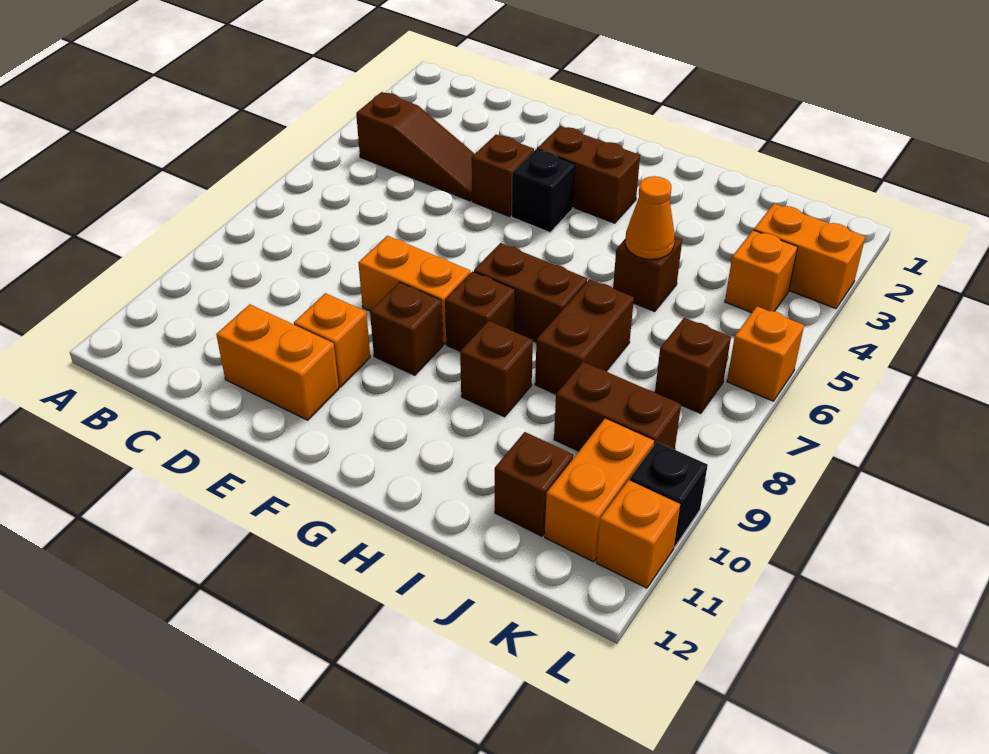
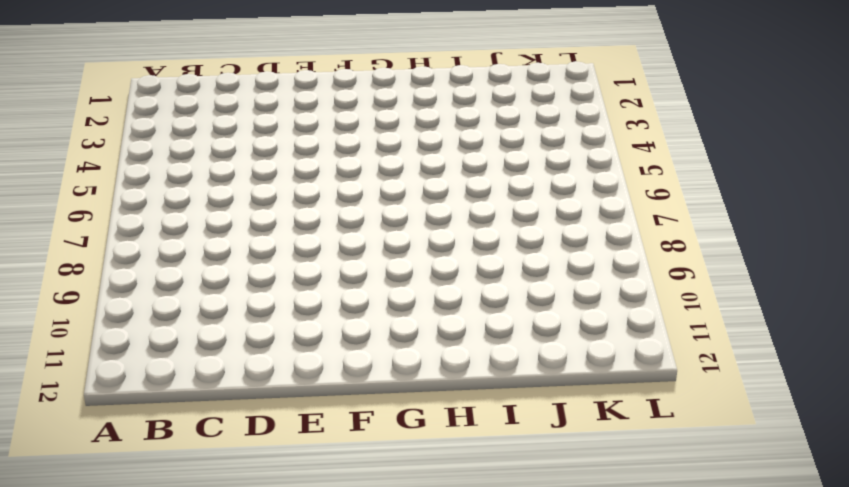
none -> brown slope B4:D4 level 1 top B
none -> orange brick D11:E11 level 1
none -> brown brick E4 level 1

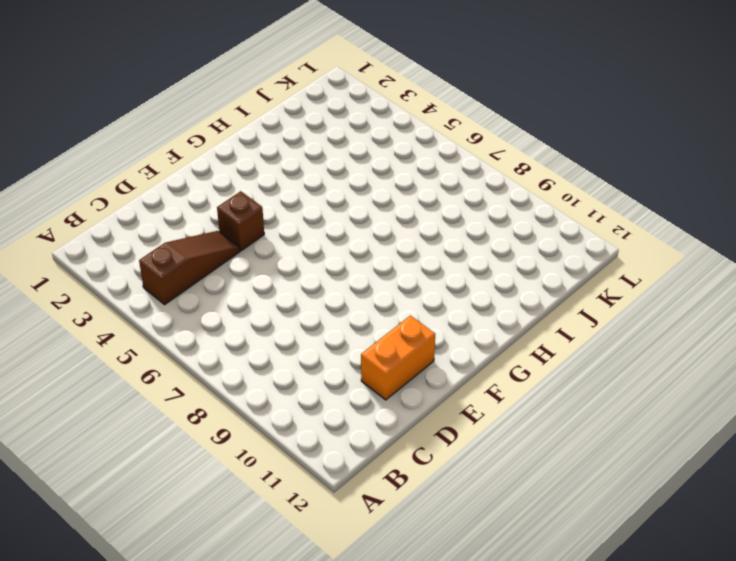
none -> orange brick E8:F8 level 1
none -> orange brick E10 level 1
none -> brown brick F3:G3 level 1

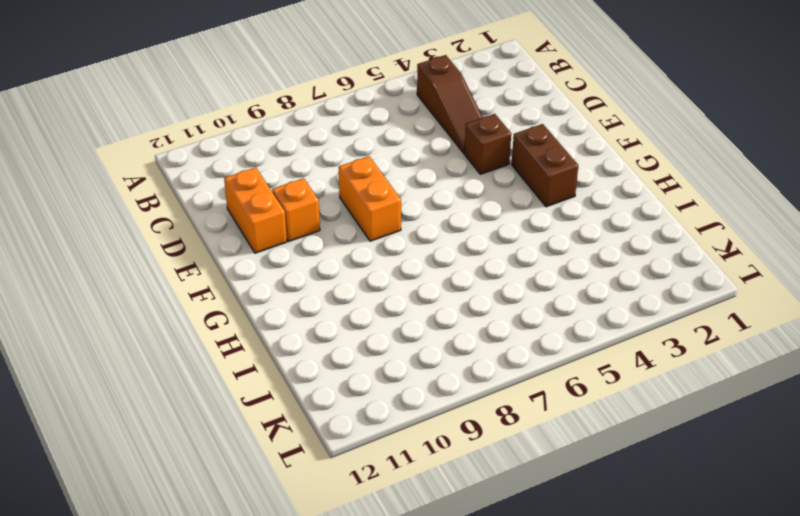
none -> black brick F4 level 1
none -> brown brick F9 level 1
none -> brown brick G7:H7 level 1

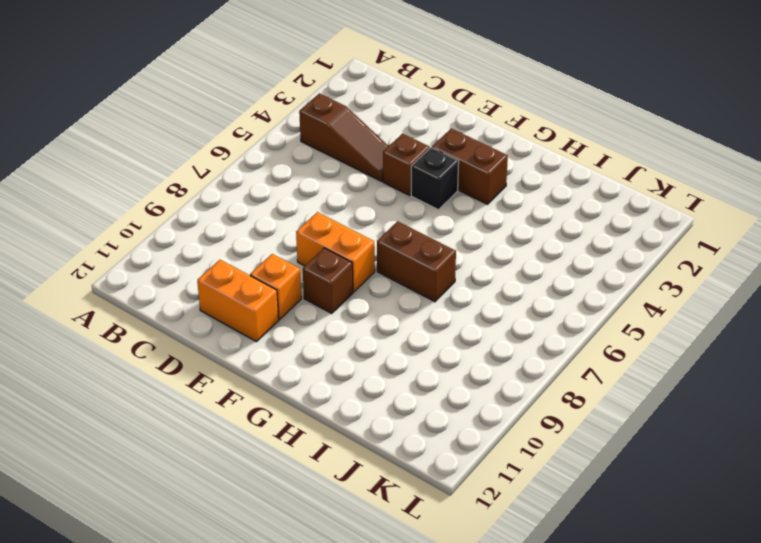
none -> brown brick G8 level 1
none -> brown brick H9 level 1
none -> brown brick I5 level 1

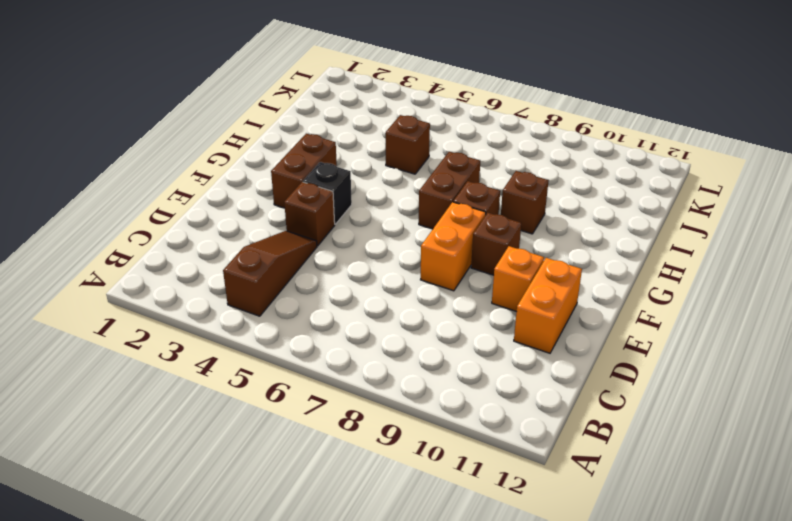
none -> brown brick I7:I8 level 1
none -> brown brick J9:K9 level 1
none -> brown brick J11 level 1

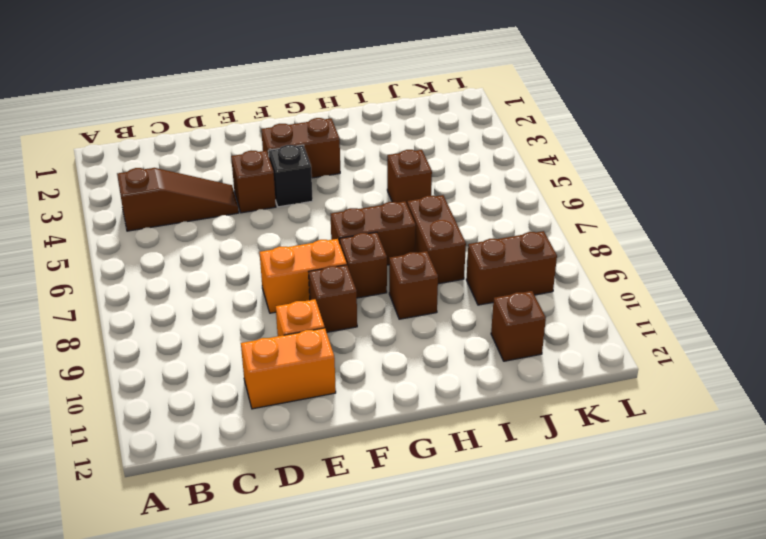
none -> orange brick K3:L3 level 1
none -> orange brick K4 level 1
none -> brown brick K7 level 1

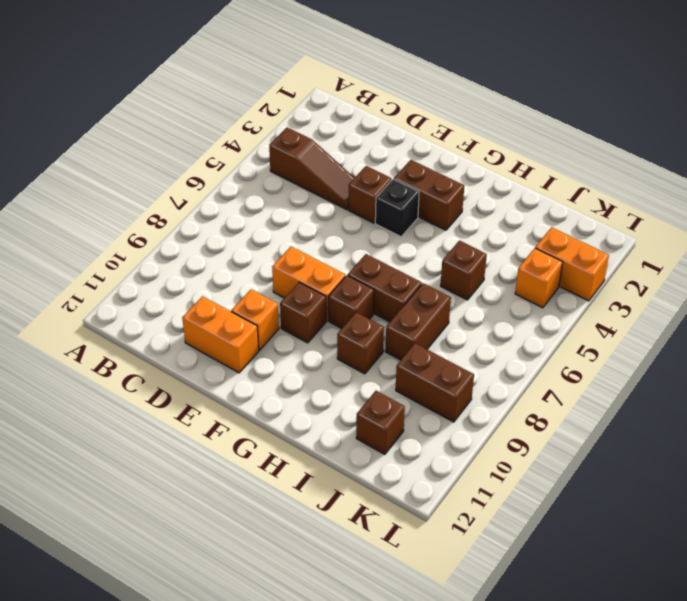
none -> brown brick K7 level 1
none -> orange brick K10:K11 level 1
none -> orange brick L6 level 1

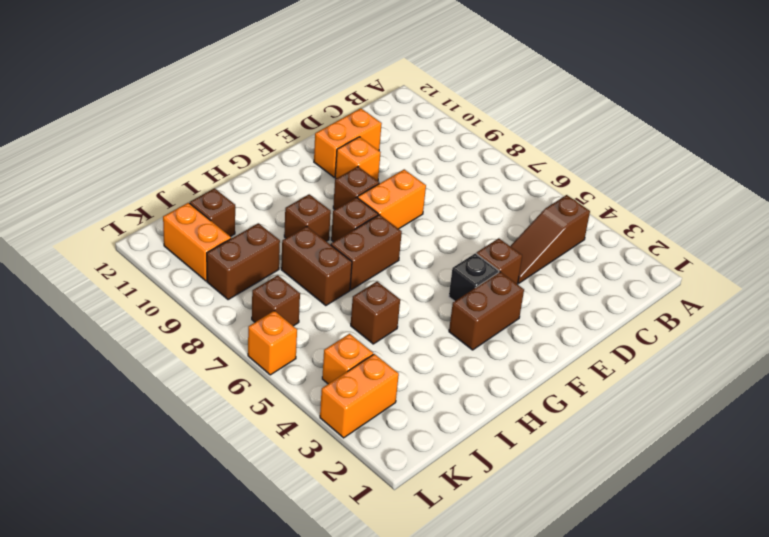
none -> black brick L10 level 1
none -> orange brick L11 level 1
none -> orange cone I5 level 2

